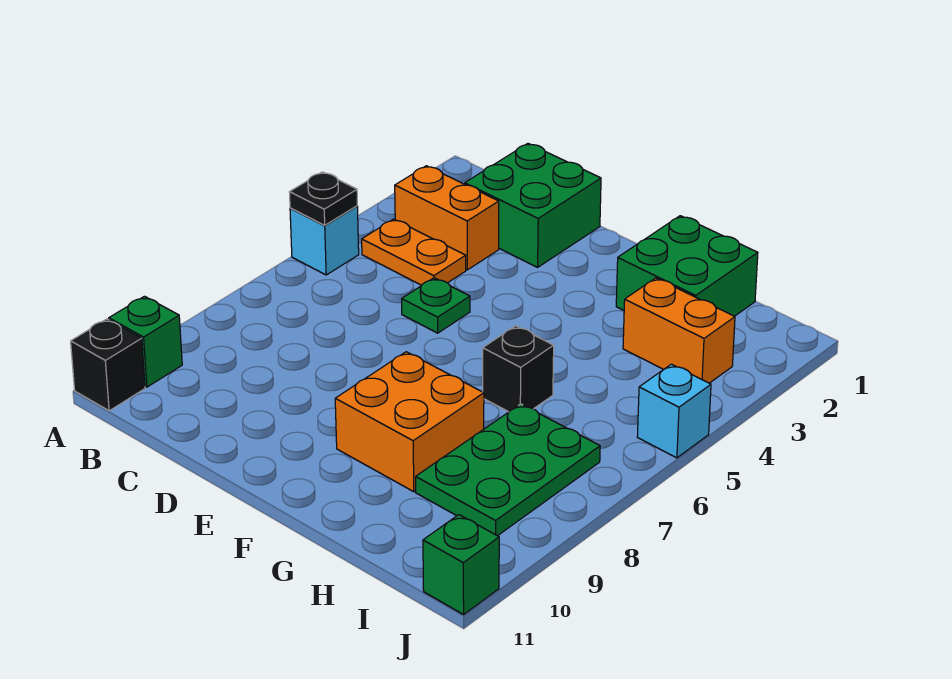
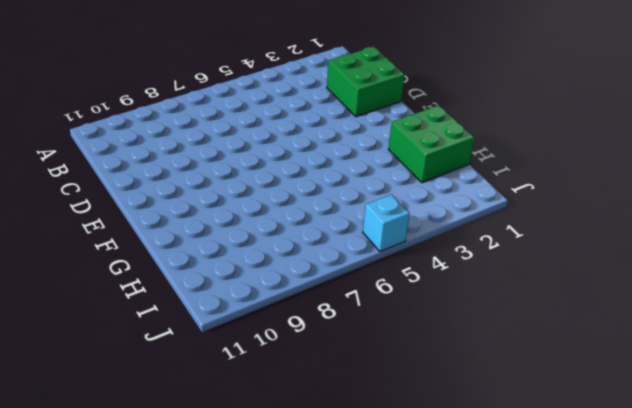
none -> cyan brick A5 level 1
none -> green brick A10 level 1
none -> black brick A11 level 1

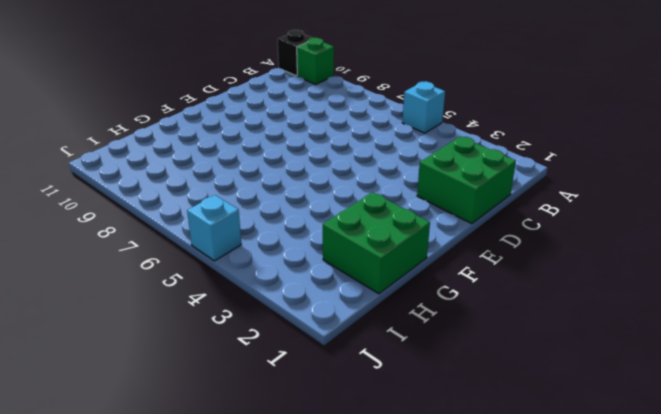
none -> orange brick B3:C3 level 1
none -> orange plate B4:C4 level 1
none -> green plate D5 level 1

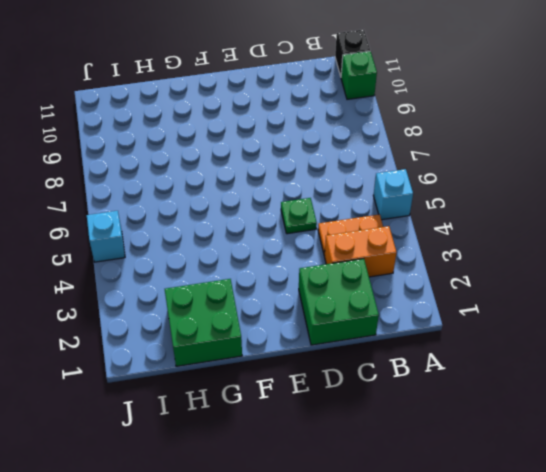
none -> orange brick F8:G9 level 1
none -> black brick G6 level 1
none -> orange brick H3:I3 level 1

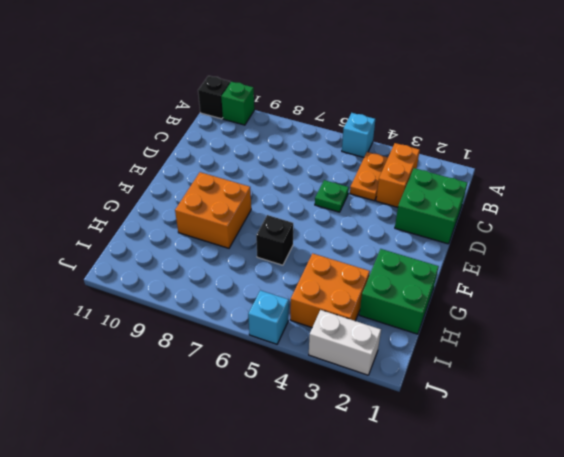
orange brick H3:I4 level 1 -> orange brick H3:I3 level 1
white brick J2:J3 level 1 -> none
none -> green plate H7:I9 level 1
none -> green brick J11 level 1
none -> black plate A5 level 2

